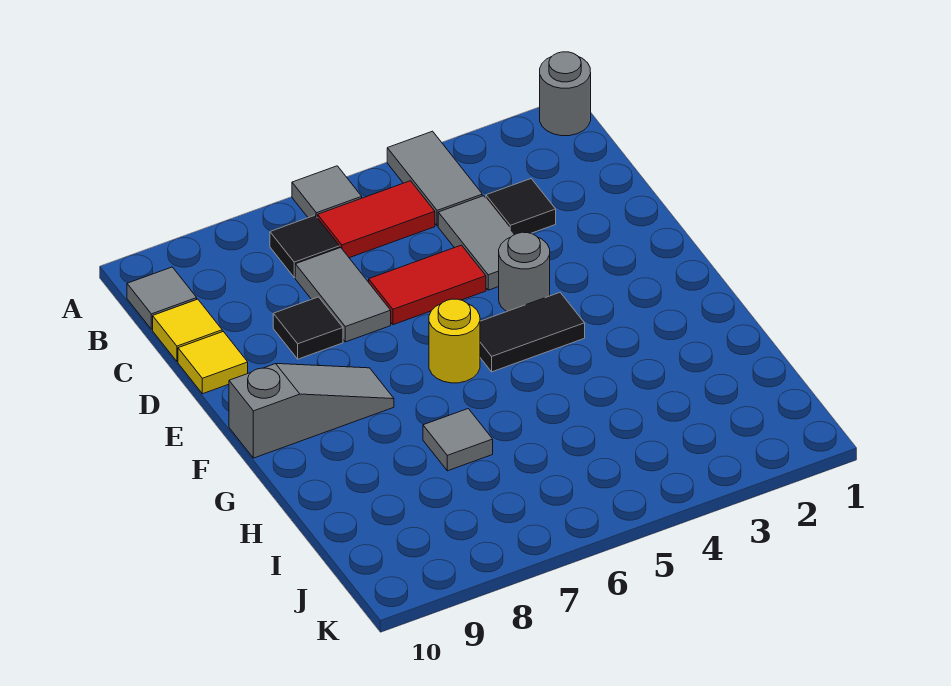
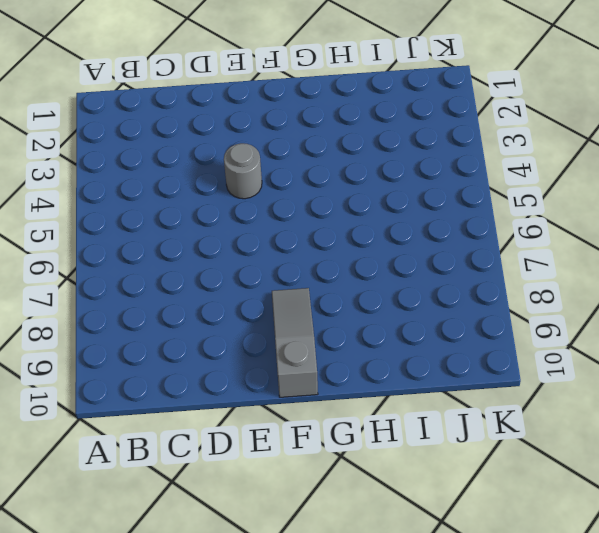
none -> grey round brick A1 level 1
none -> grey tile A4:B4 level 1
none -> grey tile A6 level 1

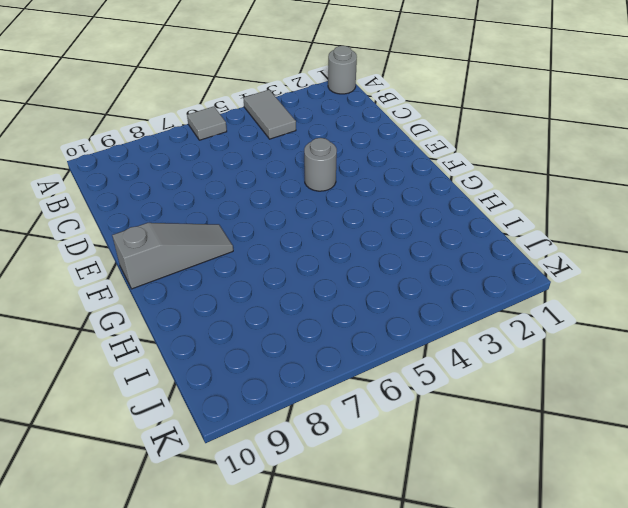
none -> red tile B5:B6 level 1
none -> black tile B7 level 1
none -> grey tile B10 level 1

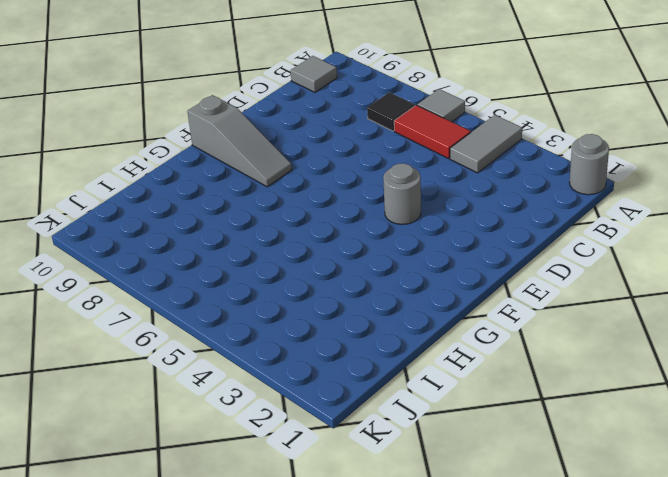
none -> black tile C3 level 1
none -> grey tile C4:D4 level 1
none -> grey tile C7:D7 level 1

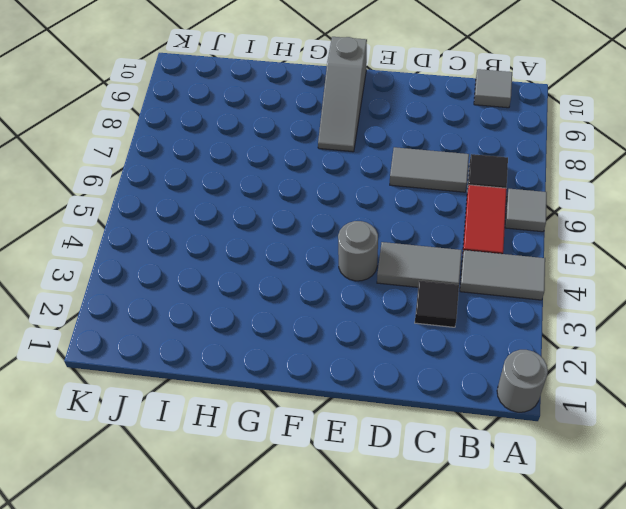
none -> yellow tile C10 level 1
none -> red tile D5:D6 level 1
none -> black tile D8 level 1

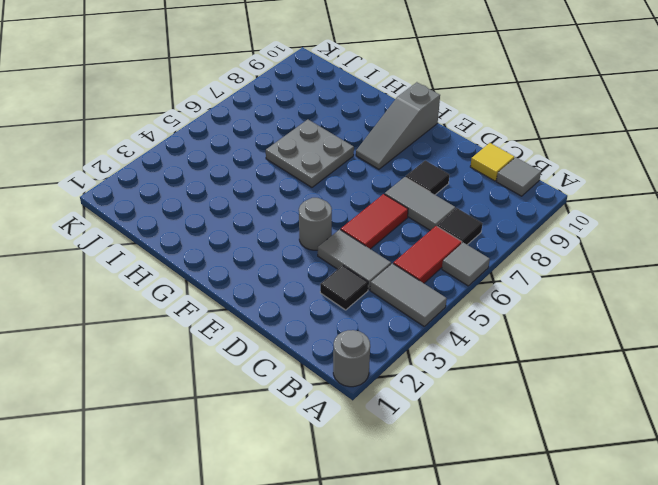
grey plate G6:H7 level 1 -> grey tile H7 level 1
none -> yellow tile D10 level 1
none -> black tile F4:F5 level 1
none -> yellow round brick F6 level 1

